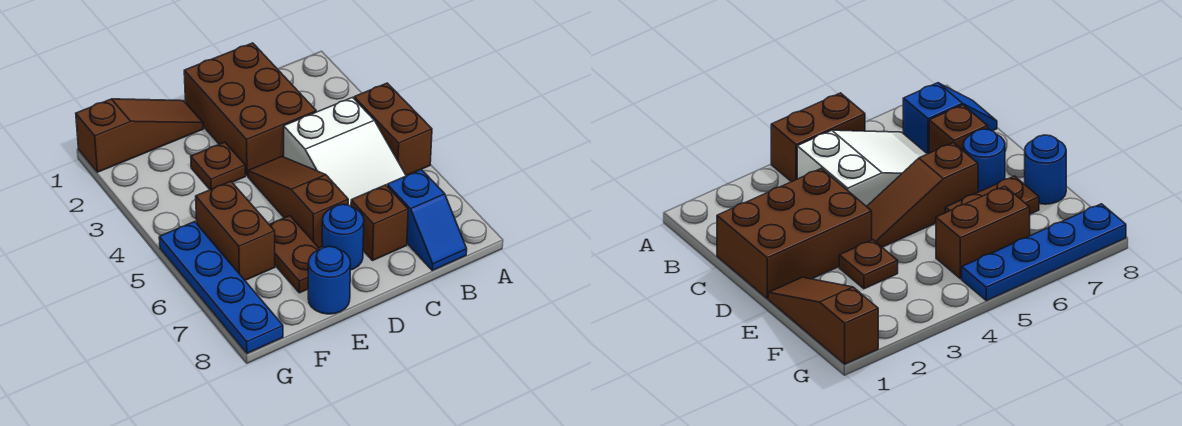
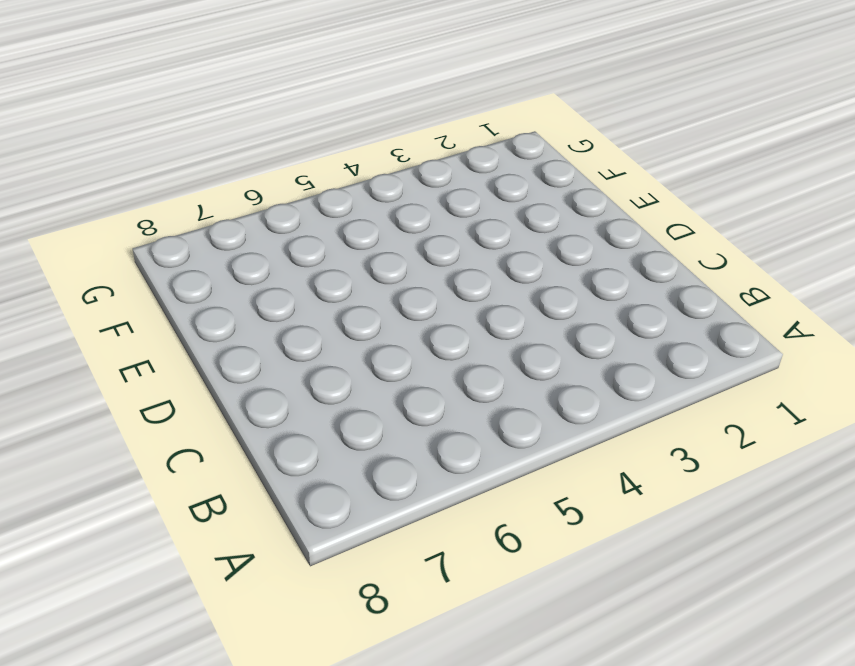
none -> brown brick A4:A5 level 1
none -> white slope B4:C6 level 1 top 4
none -> blue slope B7:B8 level 1 top 7

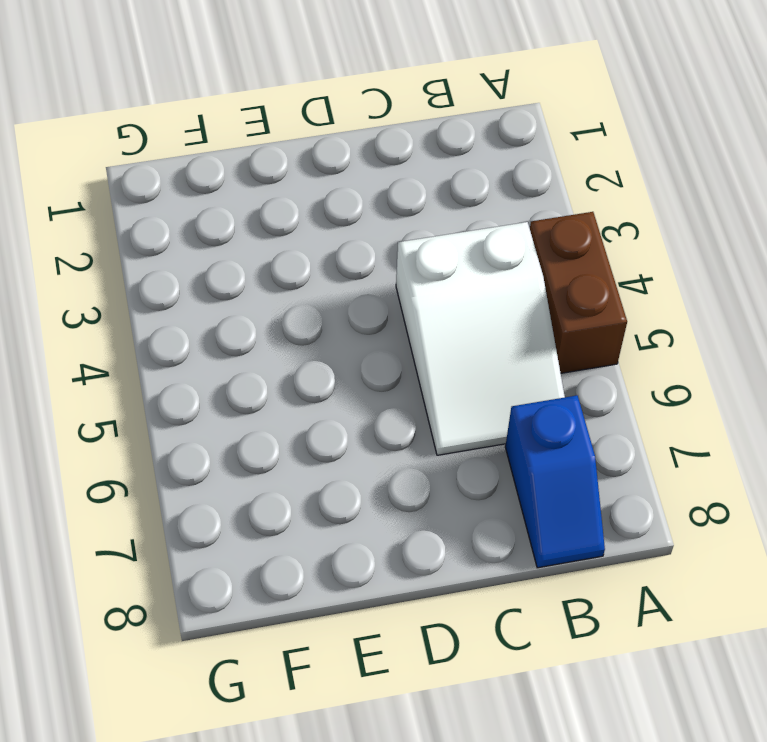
none -> brown brick C1:D3 level 1
none -> brown brick C7 level 1
none -> brown slope D4:D6 level 1 top 6

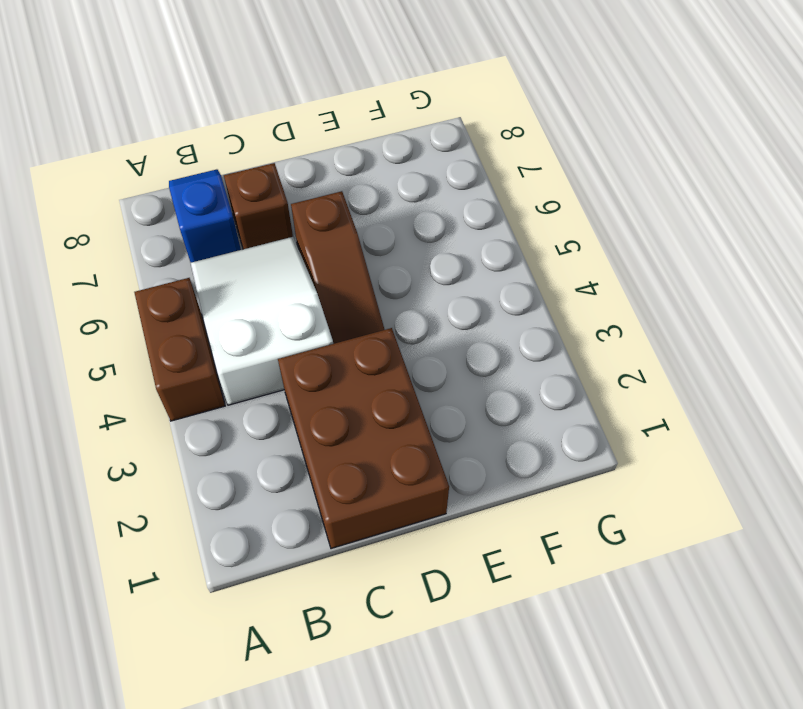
none -> blue round brick D7 level 1
none -> brown slope E1:G1 level 1 top G
none -> brown plate E3 level 1

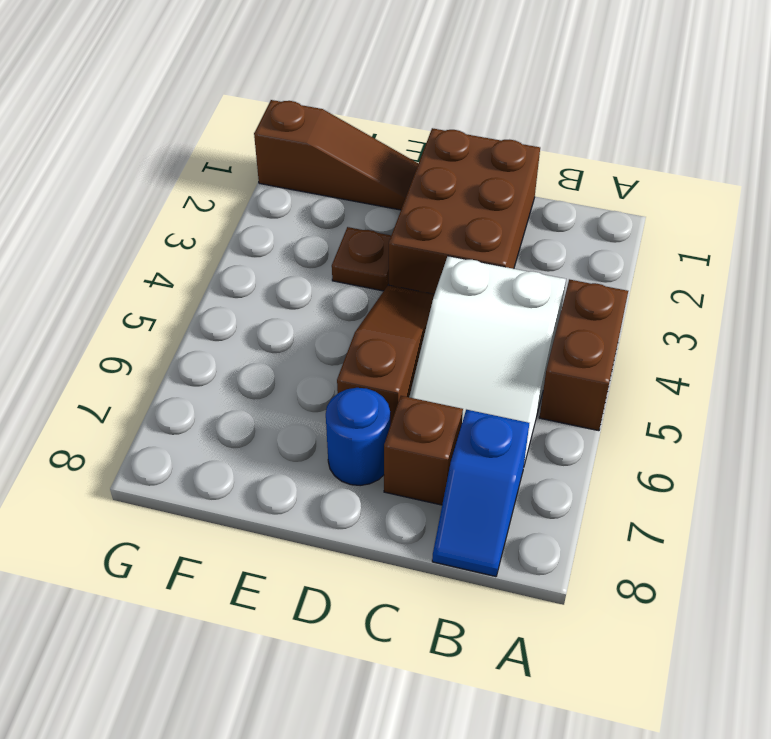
none -> brown plate E6:E7 level 1
none -> blue round brick E8 level 1
none -> brown brick F5:F6 level 1

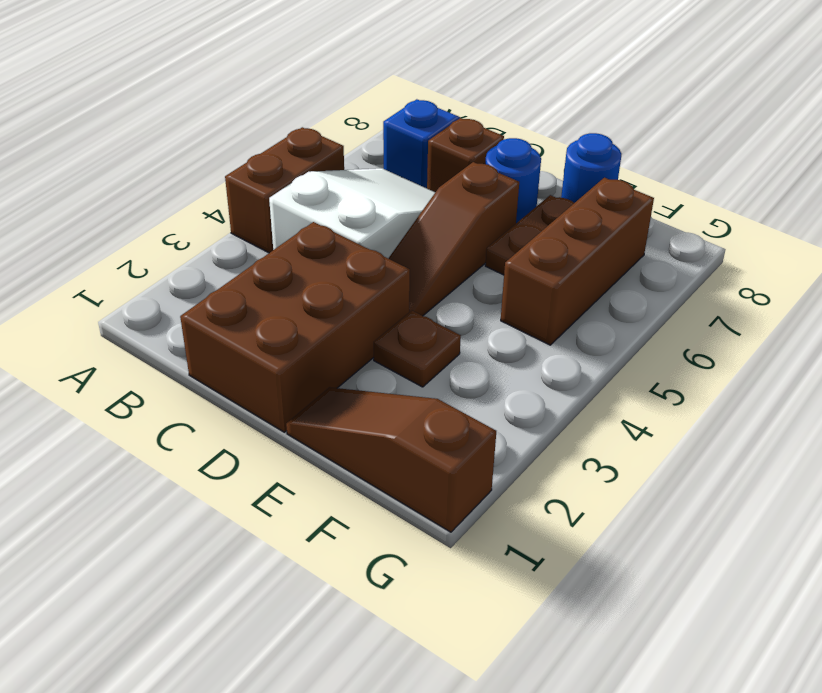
brown brick F5:F7 level 1 -> brown brick F5:F6 level 1
none -> blue plate G5:G8 level 1

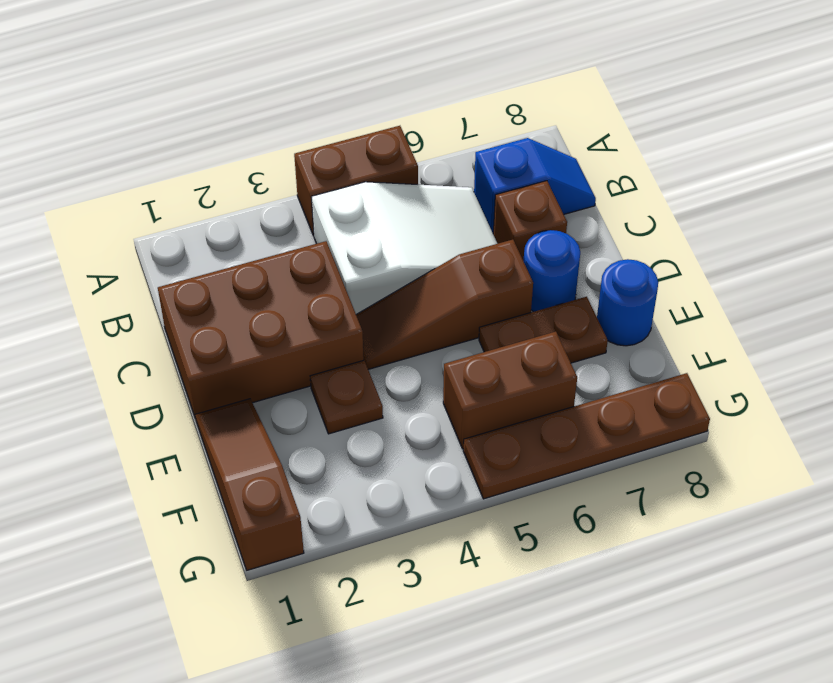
brown plate G5:G8 level 1 -> blue plate G5:G8 level 1

